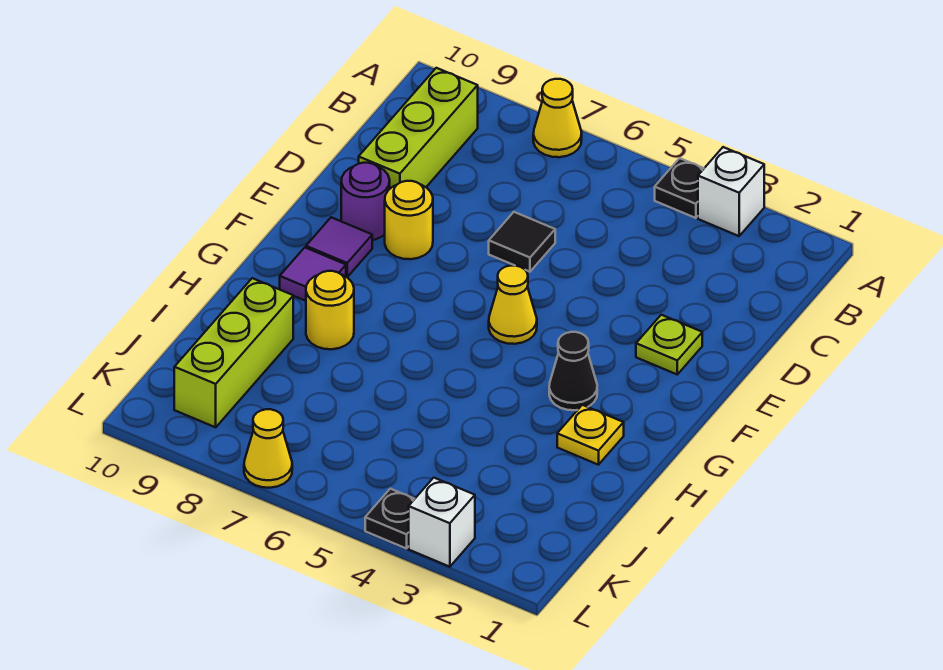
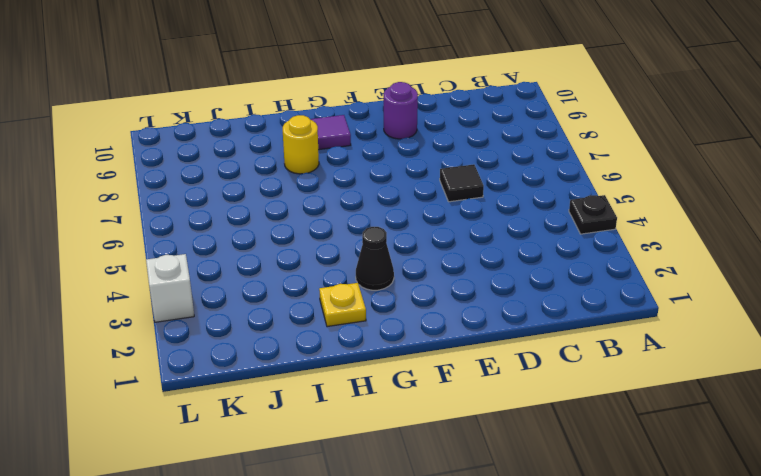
none -> white brick A3 level 1
none -> yellow cone A7 level 1
none -> lime brick B9:D9 level 1

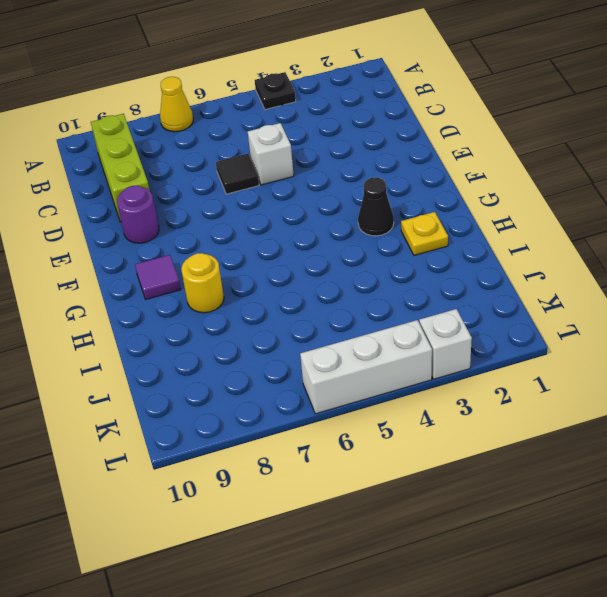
white brick D5 level 1 -> white brick A3 level 1
white brick L4:L6 level 1 -> black plate L4 level 1
none -> lime plate E2 level 1
none -> yellow round brick E8 level 1
none -> yellow cone F5 level 1

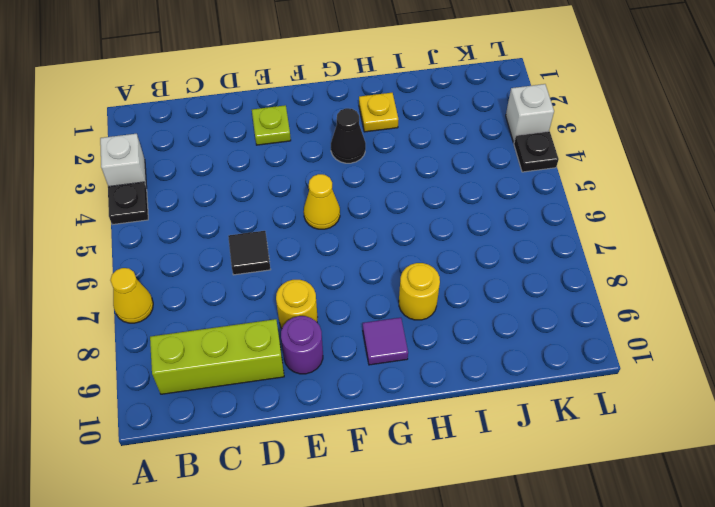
none -> purple tile F9 level 1
none -> lime brick I9:K9 level 1
none -> yellow cone L7 level 1

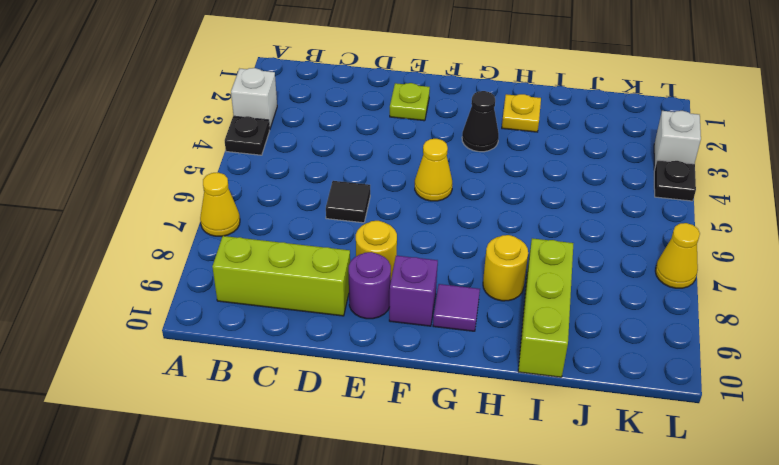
purple brick F9 level 1 -> purple tile F9 level 1
lime brick I8:I10 level 1 -> lime brick I9:K9 level 1

